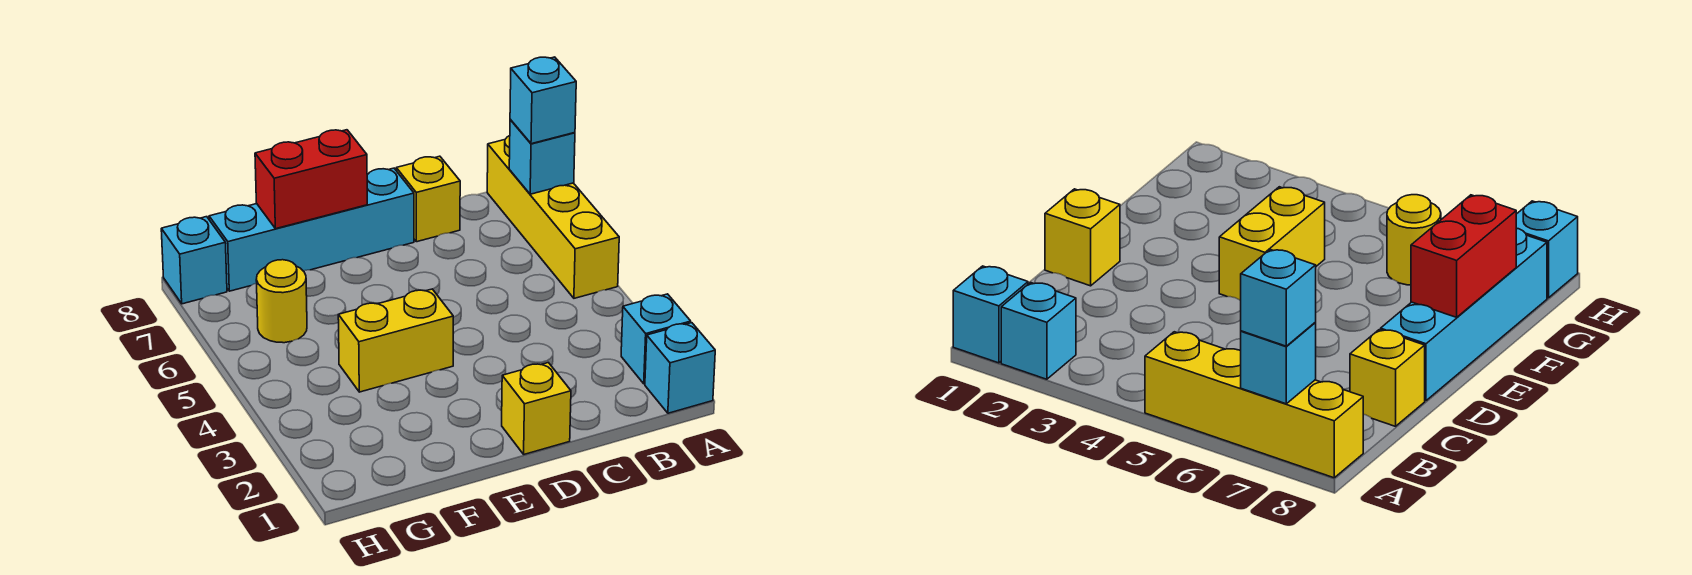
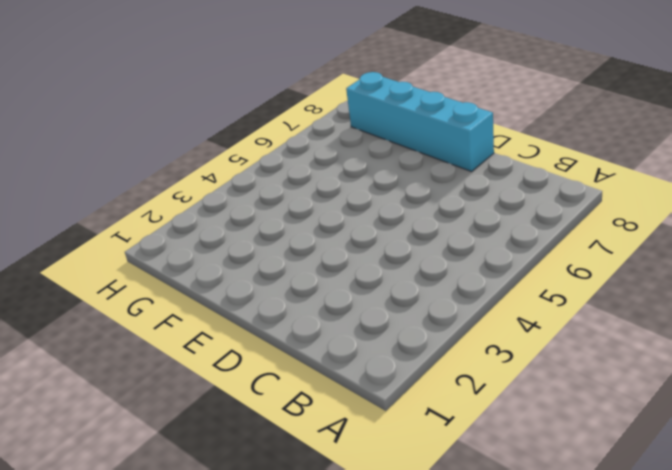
none -> cyan brick A1 level 1
none -> cyan brick A2 level 1
none -> yellow brick A5:A8 level 1

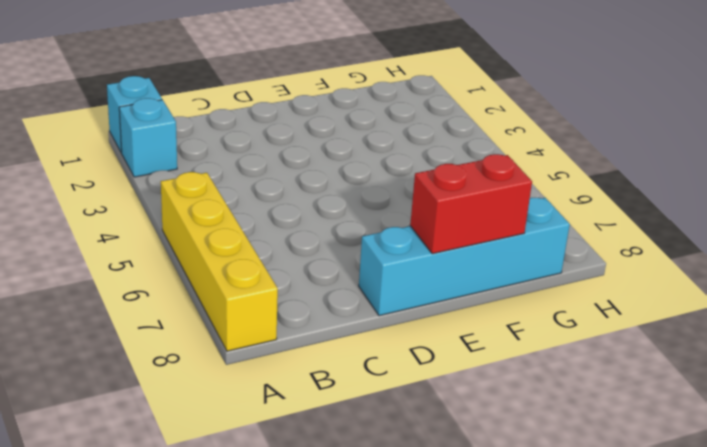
none -> yellow brick C8 level 1
none -> yellow brick D1 level 1
none -> yellow brick E4:F4 level 1

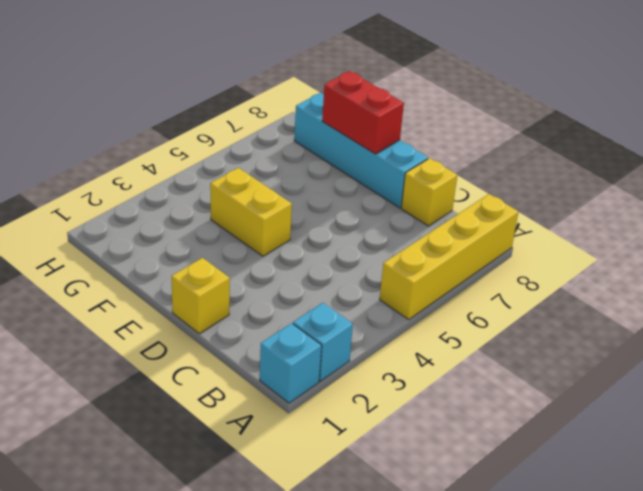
none -> yellow round brick G6 level 1
none -> cyan brick H8 level 1
none -> cyan brick A7 level 2

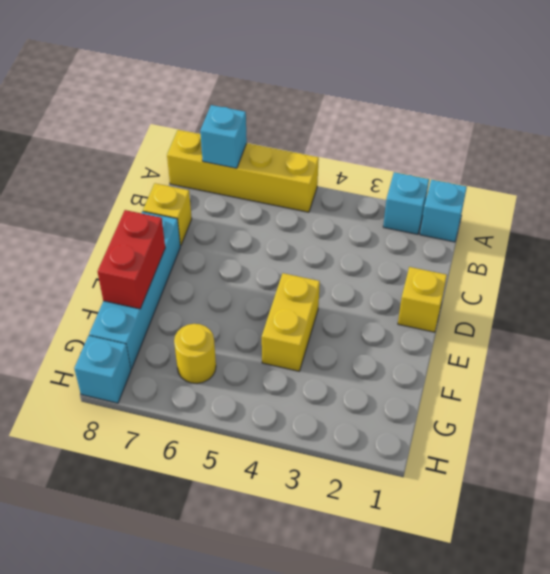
none -> cyan brick A7 level 3

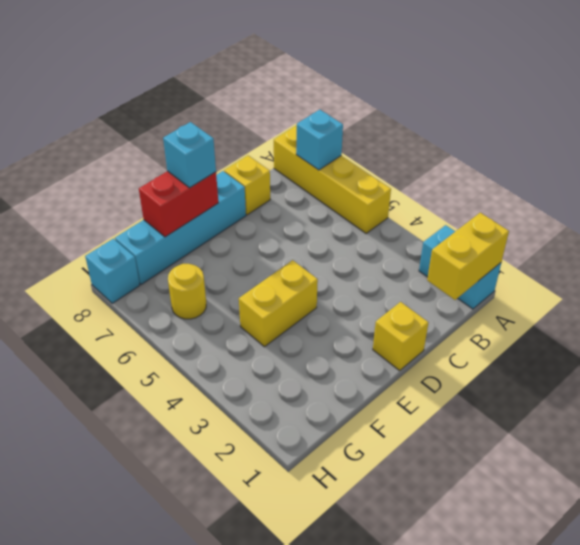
yellow brick A1:B1 level 2 -> none
cyan brick E8 level 3 -> cyan brick A7 level 3

